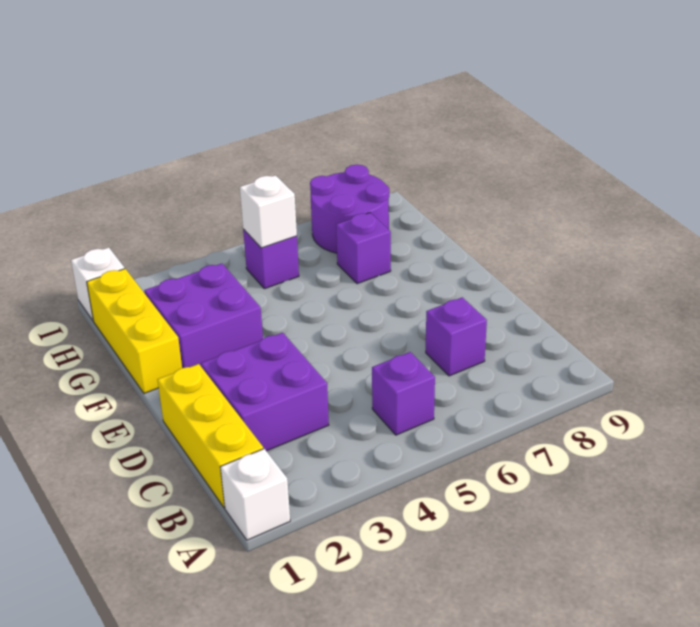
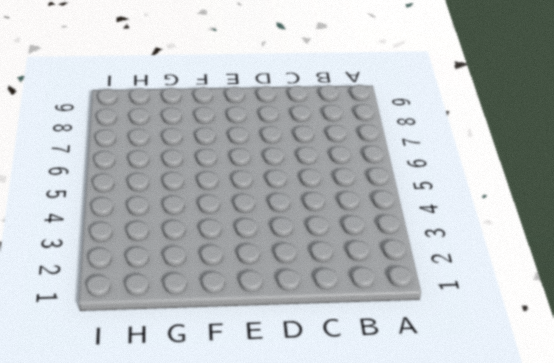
none -> white brick A1 level 1
none -> yellow brick B1:D1 level 1
none -> purple brick B5 level 1

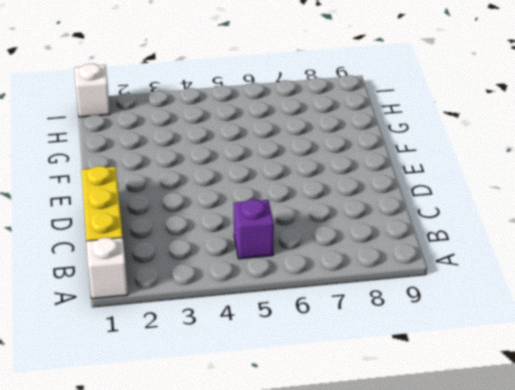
none -> purple brick C2:D3 level 1
none -> purple brick C7 level 1
none -> yellow brick F1:H1 level 1

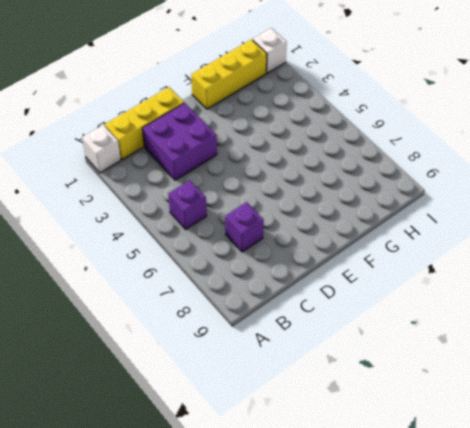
none -> purple brick F2:G3 level 1
none -> purple brick G7 level 1
none -> purple brick H5 level 1

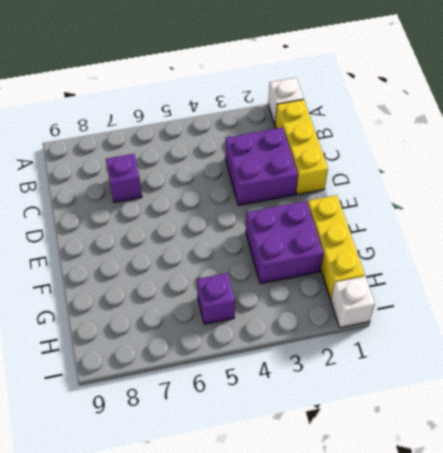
none -> purple brick B5 level 1
none -> purple brick G7 level 1
none -> purple round brick H7:I8 level 1

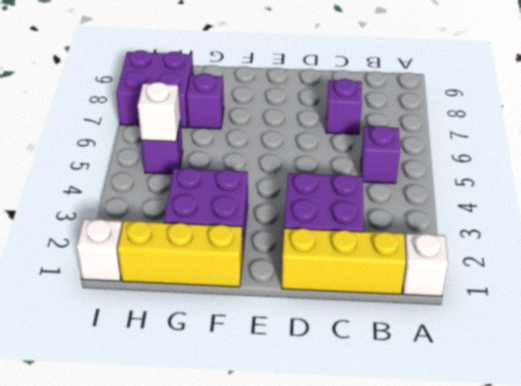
purple brick H7:I8 level 1 -> purple round brick H7:I8 level 1

